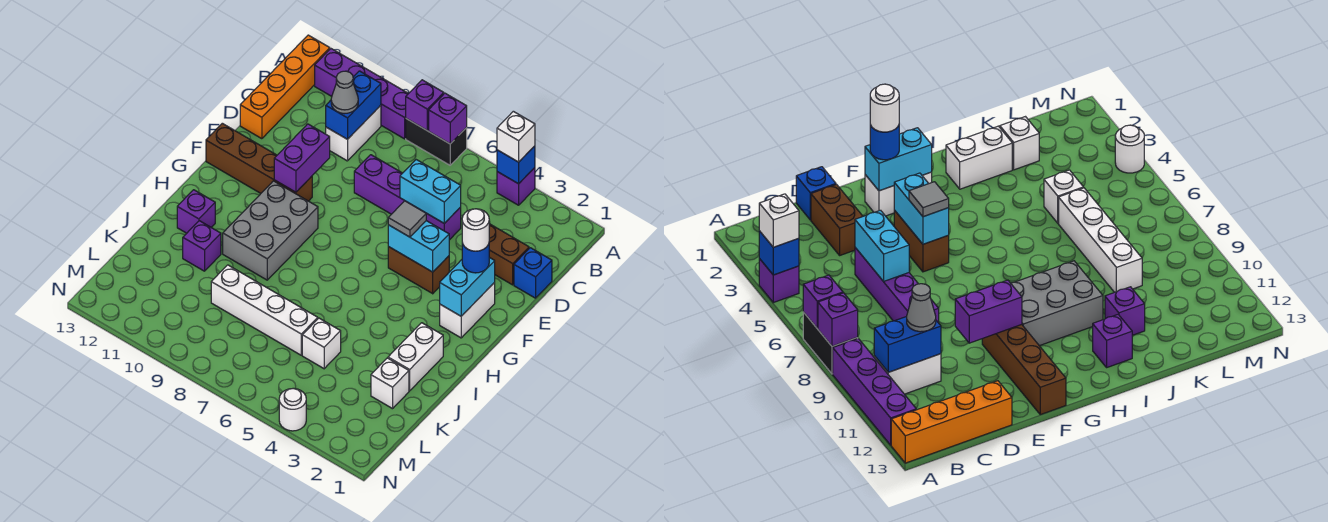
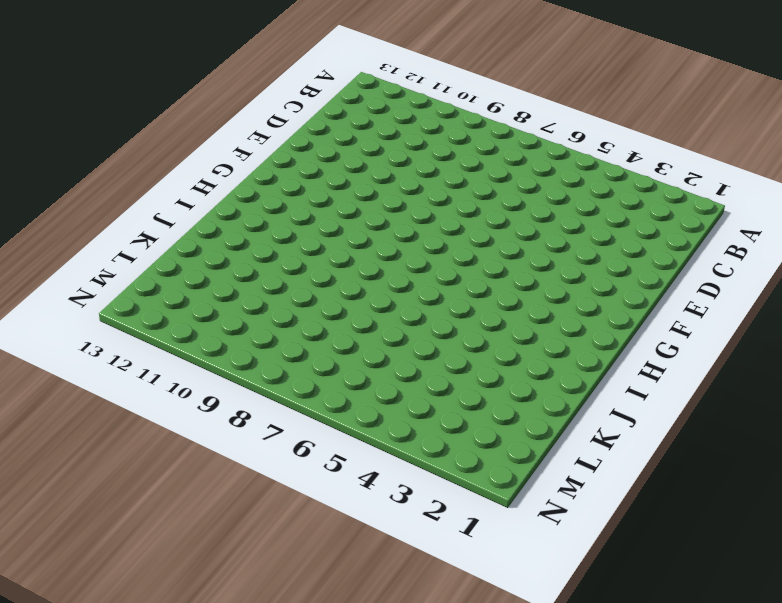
none -> purple brick A4 level 1
none -> black brick A7:A8 level 1
none -> purple brick A9:A12 level 1
none -> orange brick A13:D13 level 1

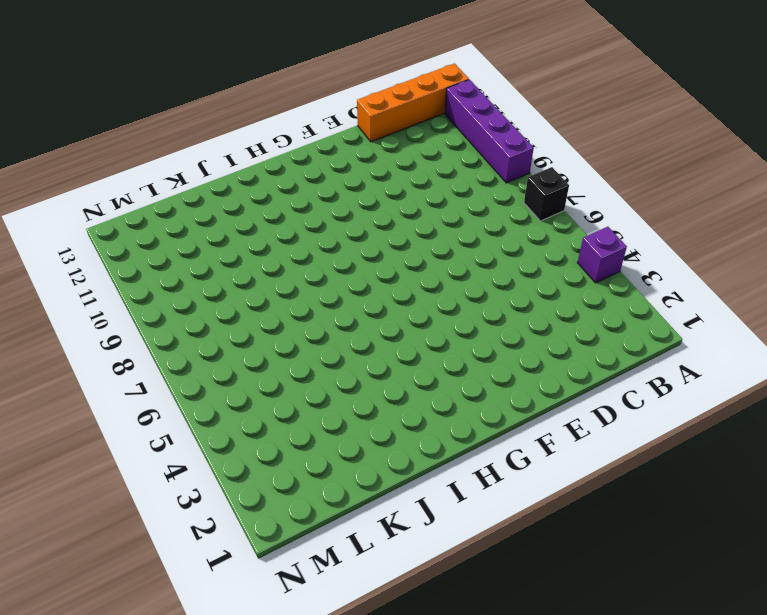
black brick A7 level 1 -> black brick A7:A8 level 1
none -> white brick B10:C10 level 1
none -> blue brick D1 level 1
none -> brown brick D2:D3 level 1
none -> purple brick D5:D8 level 1

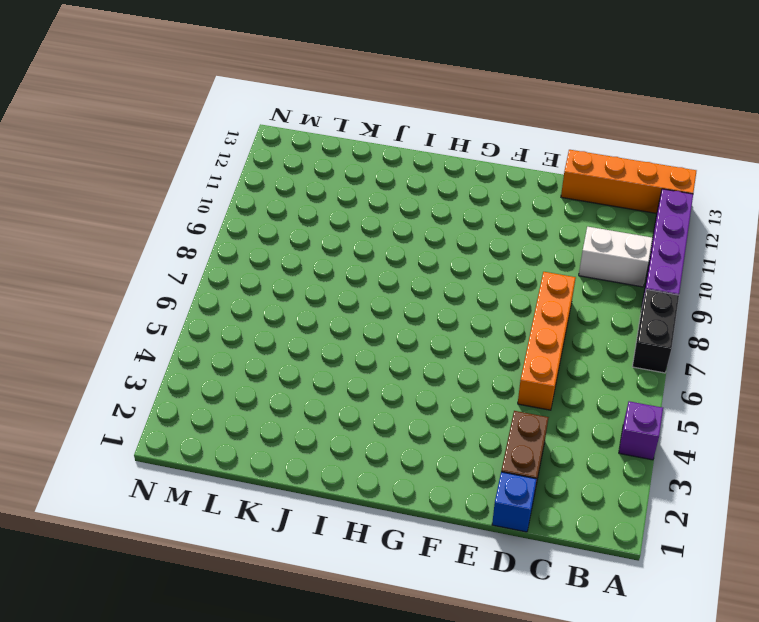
orange brick D5:D8 level 1 -> purple brick D5:D8 level 1
none -> white brick F2:G2 level 1
none -> brown brick F4:F5 level 1
none -> brown brick F10:F13 level 1
none -> grey brick G9:I10 level 1

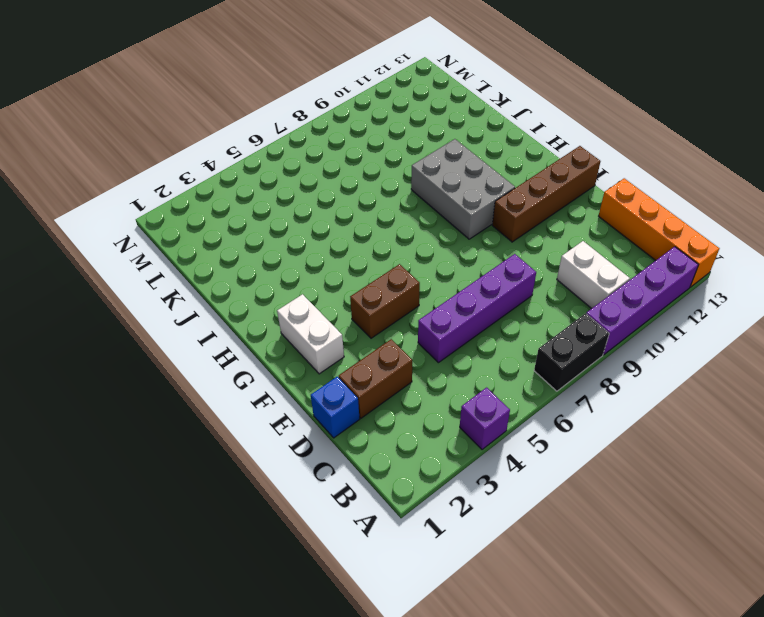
none -> white brick I2:J2 level 1
none -> purple brick I12 level 1
none -> purple brick J11 level 1
none -> white brick K2 level 1

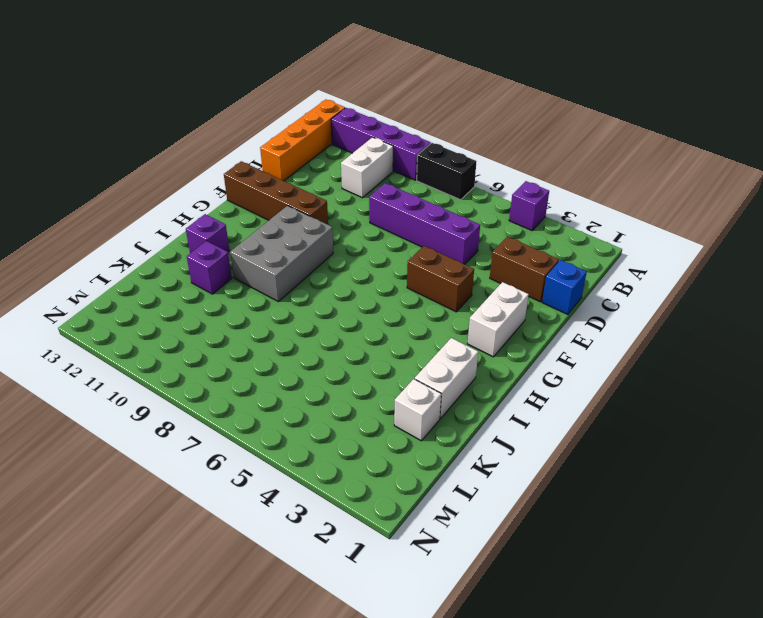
none -> white brick K5 level 1
none -> white brick K6:K9 level 1
none -> white round brick N4 level 1
none -> blue brick A4 level 2

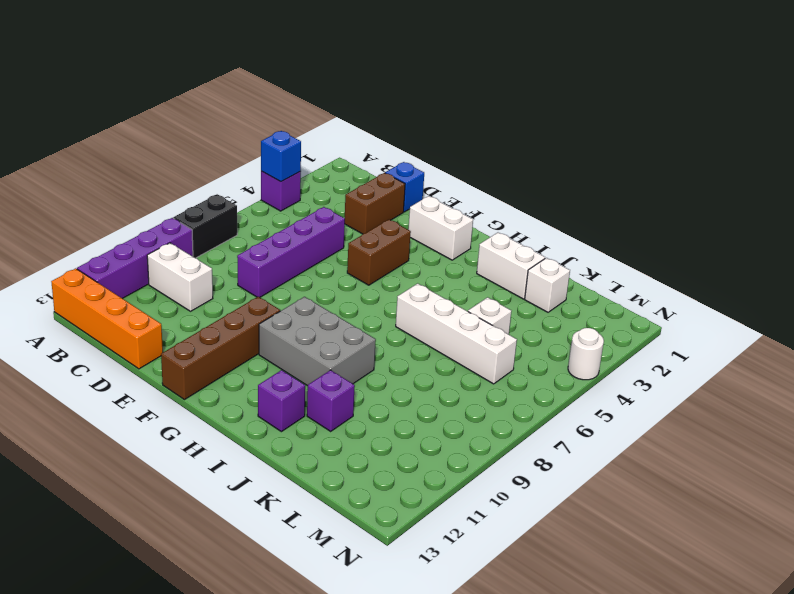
white brick I6:L6 level 1 -> white brick K6:K9 level 1
none -> purple brick A7 level 2
none -> purple brick A8 level 2
none -> blue brick B10:C10 level 2
none -> cyan brick D5:D6 level 2

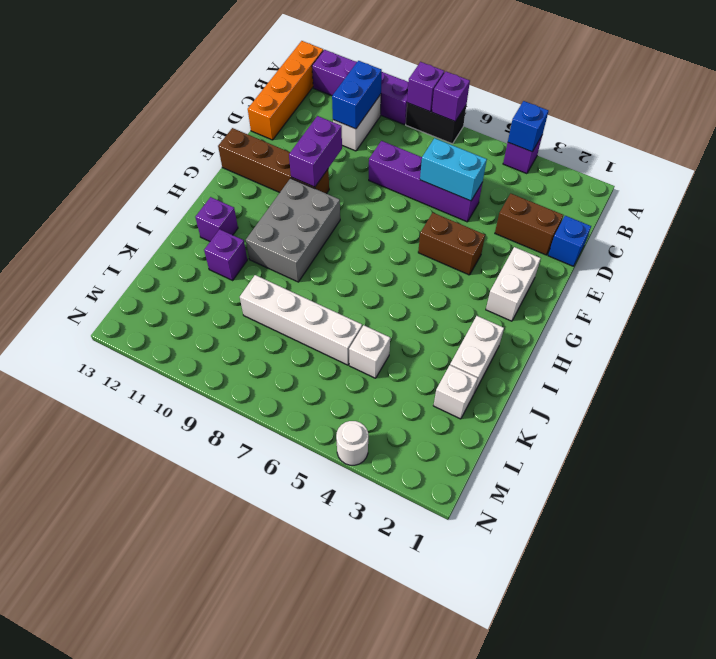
none -> cyan brick F2:G2 level 2
none -> cyan brick F4:F5 level 2
none -> white brick A4 level 3
none -> grey cone C10 level 3

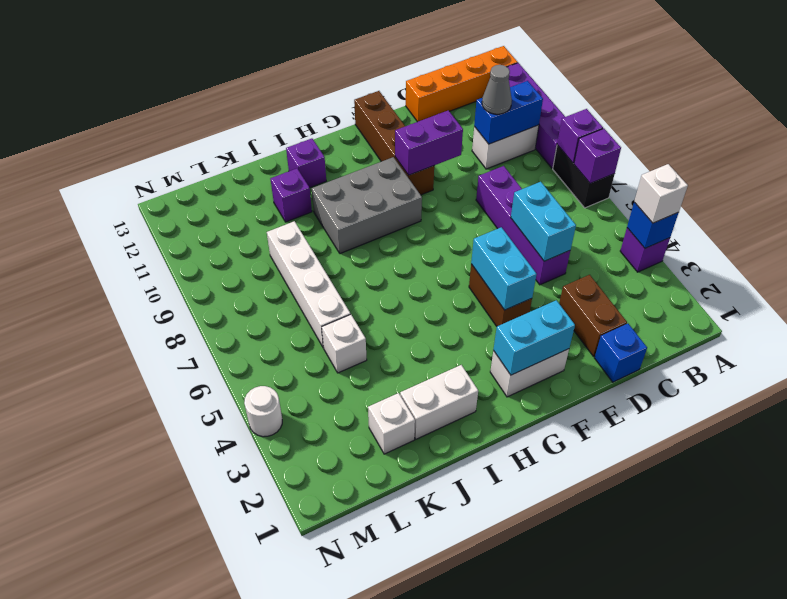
none -> blue round brick F2 level 3
none -> grey tile F5 level 3
none -> white round brick F2 level 4

